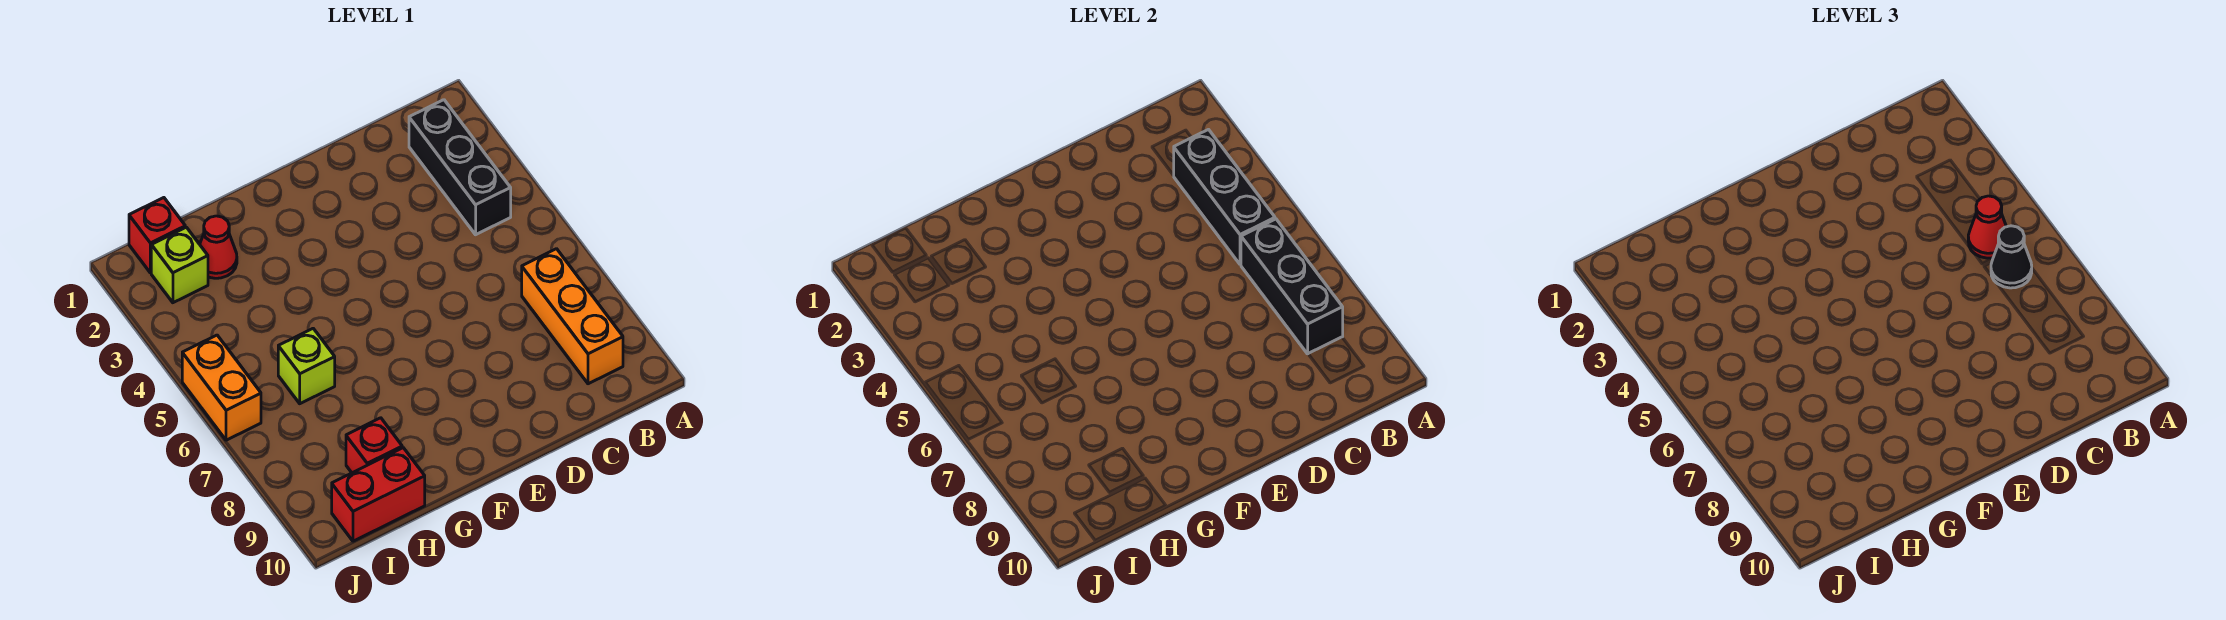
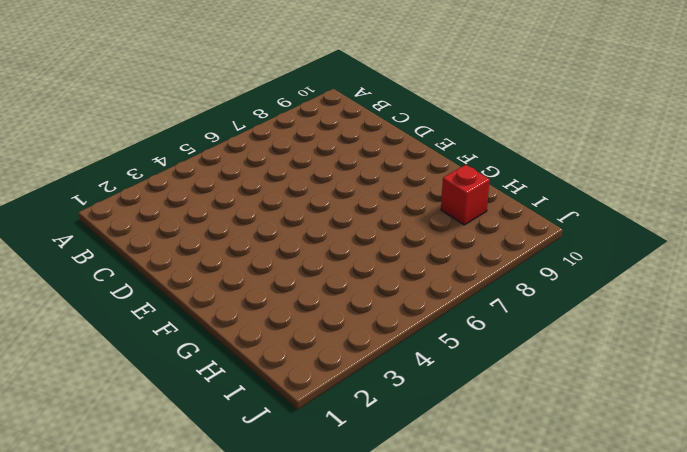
none -> black brick B2:B4 level 1
none -> orange brick B7:B9 level 1
none -> red cone H2 level 1

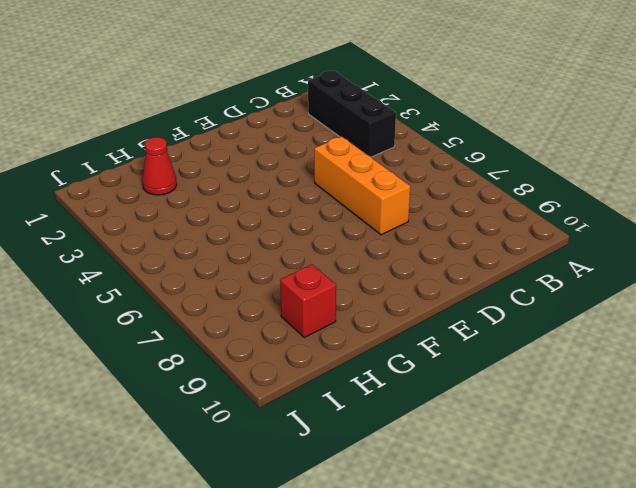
orange brick D5:D7 level 1 -> orange brick B7:B9 level 1
none -> lime brick H6 level 1
none -> red brick H10:I10 level 1
none -> red brick I1 level 1

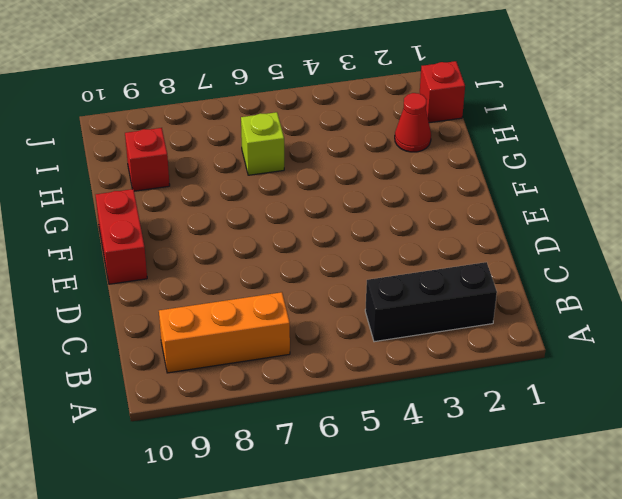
red brick E10:F10 level 1 -> red brick H10:I10 level 1
none -> lime brick I2 level 1
none -> orange brick J5:J6 level 1
none -> black brick B3:B5 level 2

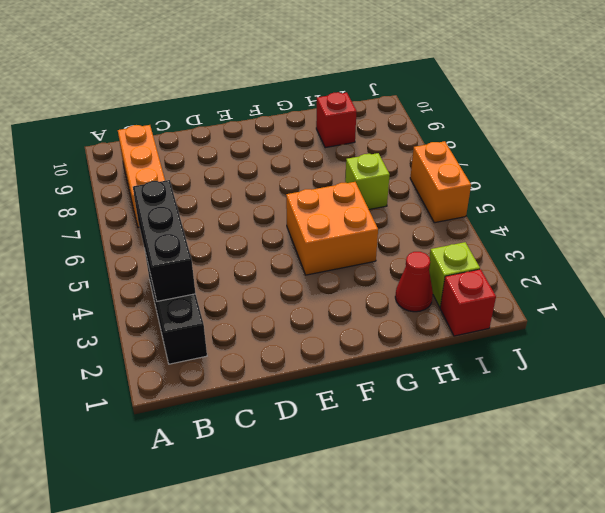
orange brick F4:G5 level 1 -> none
none -> red brick H10:I10 level 1
none -> black brick B6:B8 level 2
none -> red cone B5 level 3

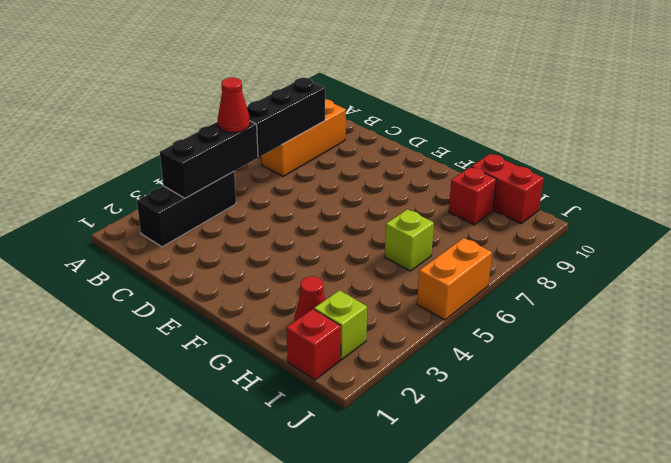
none -> black cone B6 level 3

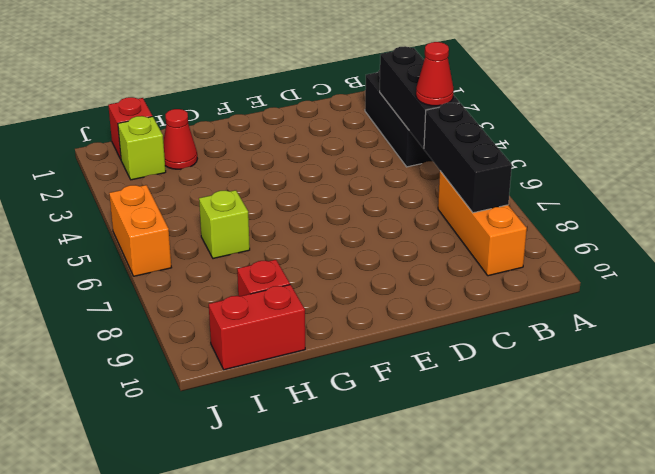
none -> black cone B6 level 3

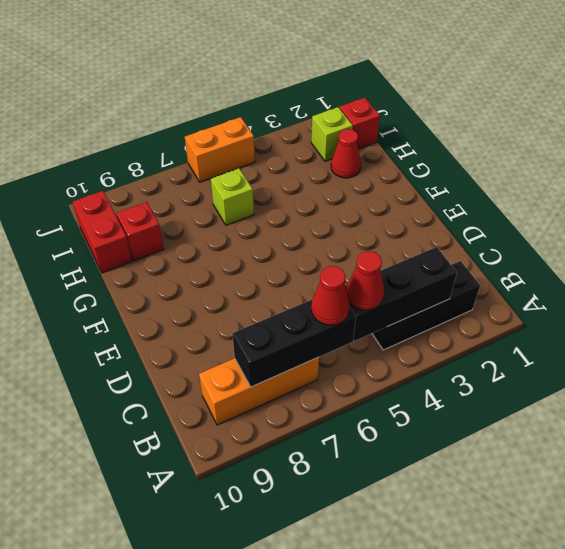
red cone B6 level 3 -> black cone B6 level 3

